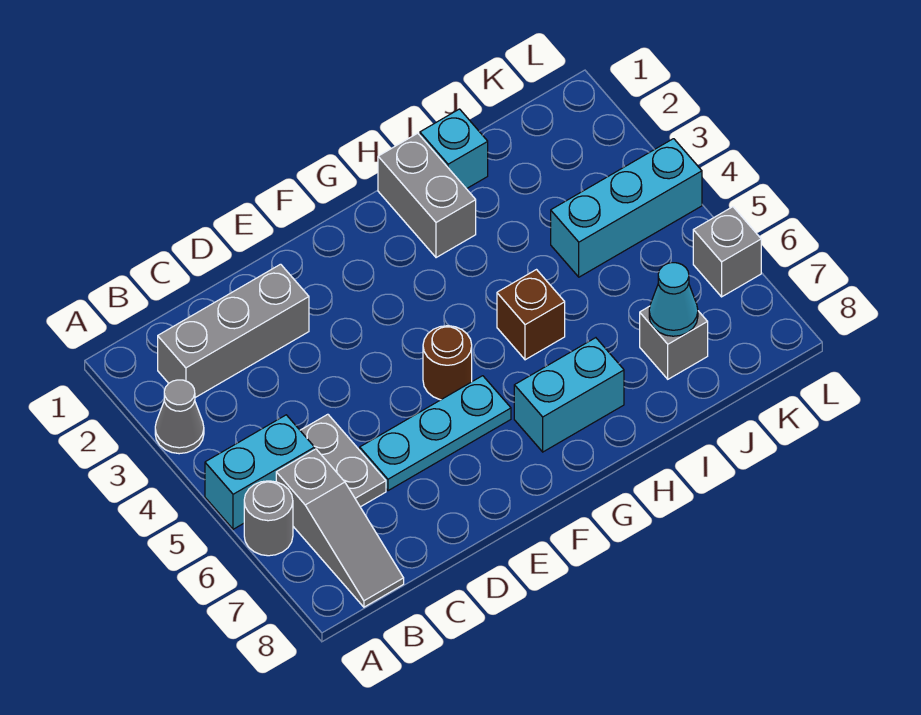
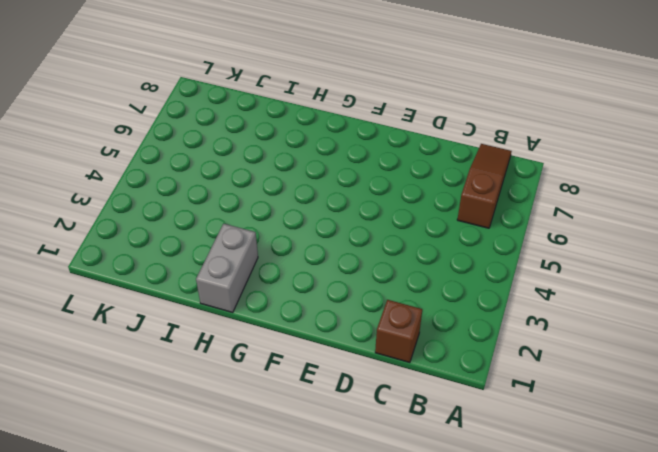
brown slope B6:B8 level 1 top 6 -> grey slope B6:B8 level 1 top 6
brown brick C1 level 1 -> brown brick H5 level 1
none -> grey cone A3 level 1
none -> cyan brick A5:B5 level 1
none -> grey round brick A6 level 1

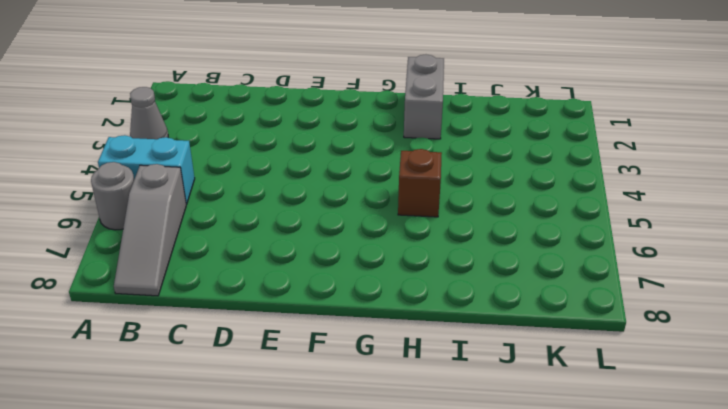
none -> grey brick B2:D2 level 1
none -> grey plate C5:C6 level 1
none -> cyan plate D6:F6 level 1

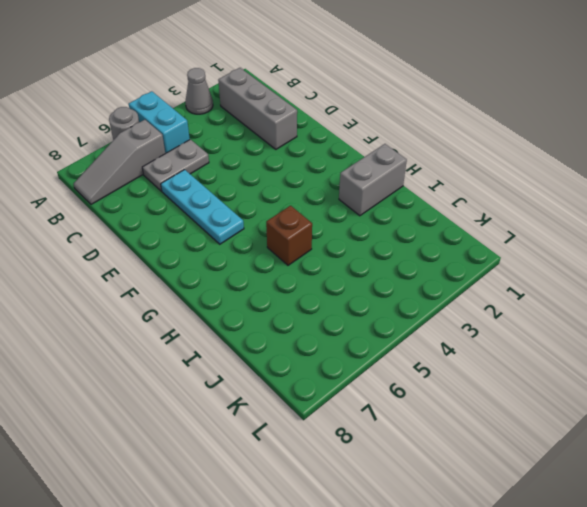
none -> brown round brick F5 level 1
none -> cyan brick G7:H7 level 1
none -> cyan brick I1 level 1

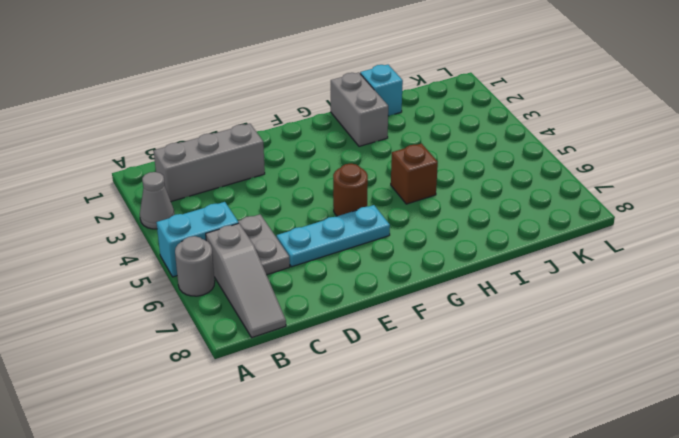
none -> cyan brick G7:H7 level 1
none -> cyan brick J4:L4 level 1
none -> grey brick J7 level 1

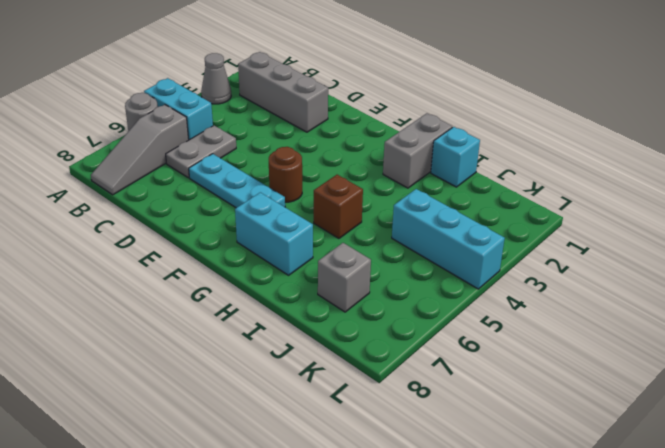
none -> grey brick L6 level 1
none -> cyan cone J7 level 2

